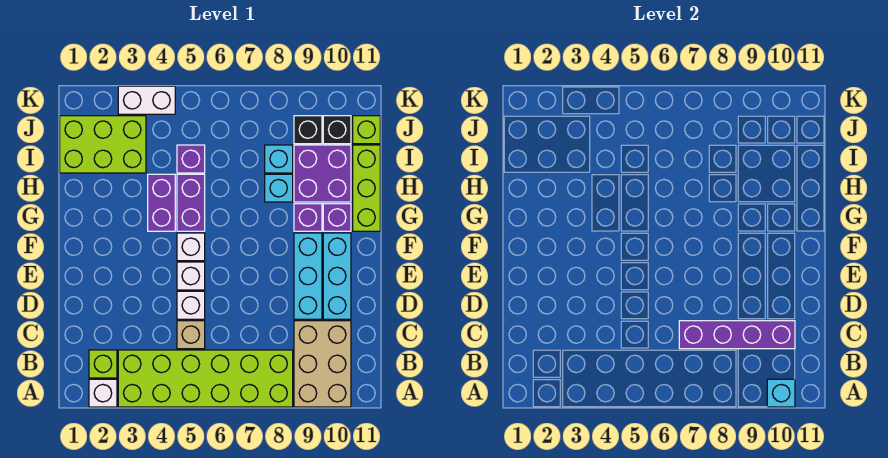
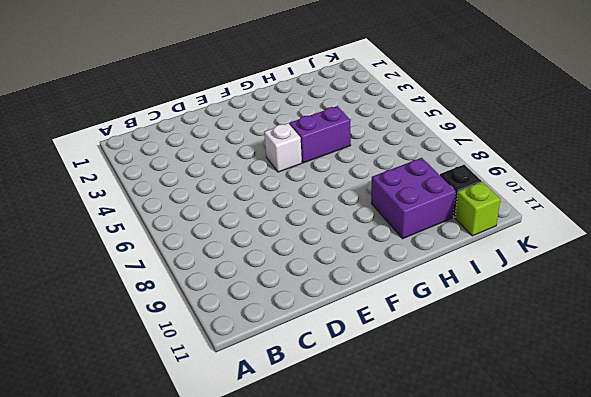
none -> white brick A2 level 1
none -> lime brick A3:B8 level 1
none -> tan brick A9:C10 level 1

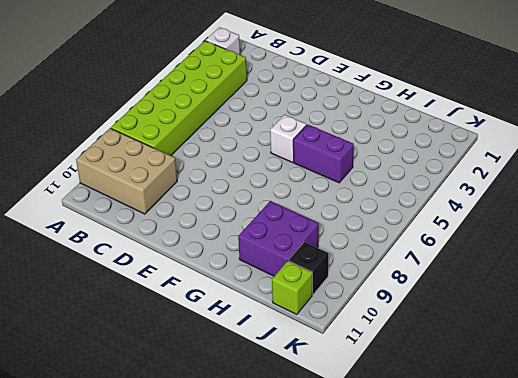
none -> lime brick B2 level 1
none -> tan brick C5 level 1
none -> white brick D5 level 1

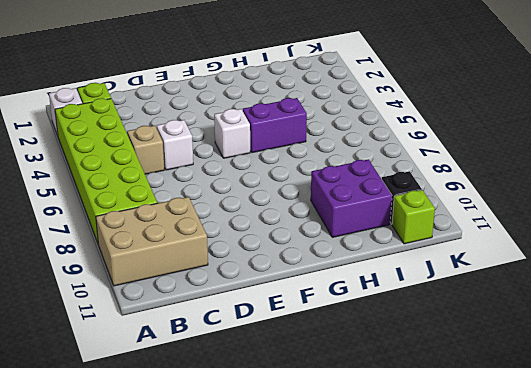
none -> cyan brick D9:F9 level 1
none -> cyan brick D10:F10 level 1
none -> white brick E5 level 1

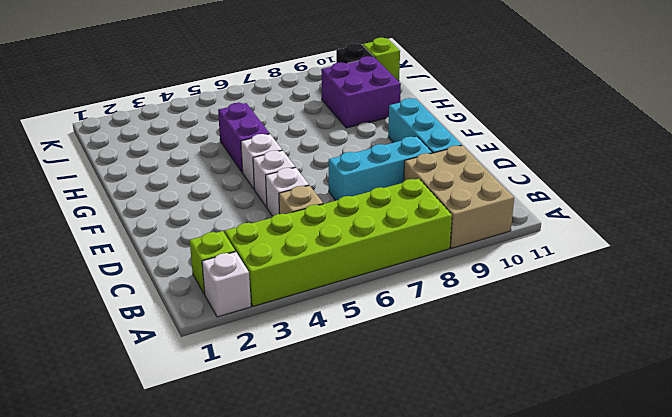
cyan brick D7:D9 level 1 -> cyan brick D9:F9 level 1
none -> purple brick G4:H4 level 1
none -> purple brick G9 level 1
none -> purple brick G10 level 1

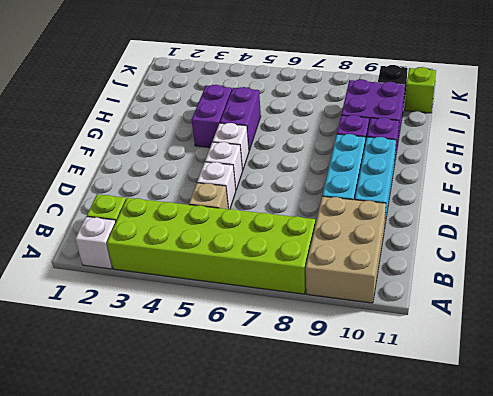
none -> lime brick G11:I11 level 1
none -> cyan brick H8 level 1
none -> lime brick I1:J3 level 1

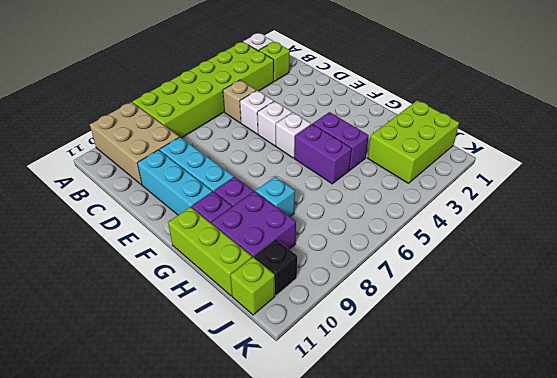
none -> purple brick I5 level 1
none -> cyan brick I8 level 1
none -> black brick J9 level 1

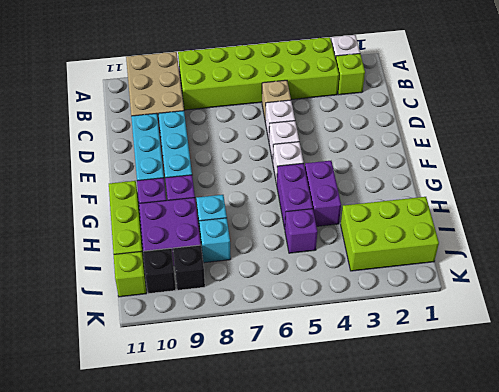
none -> white brick K3:K4 level 1
none -> cyan brick A10 level 2
none -> purple brick C7:C10 level 2

